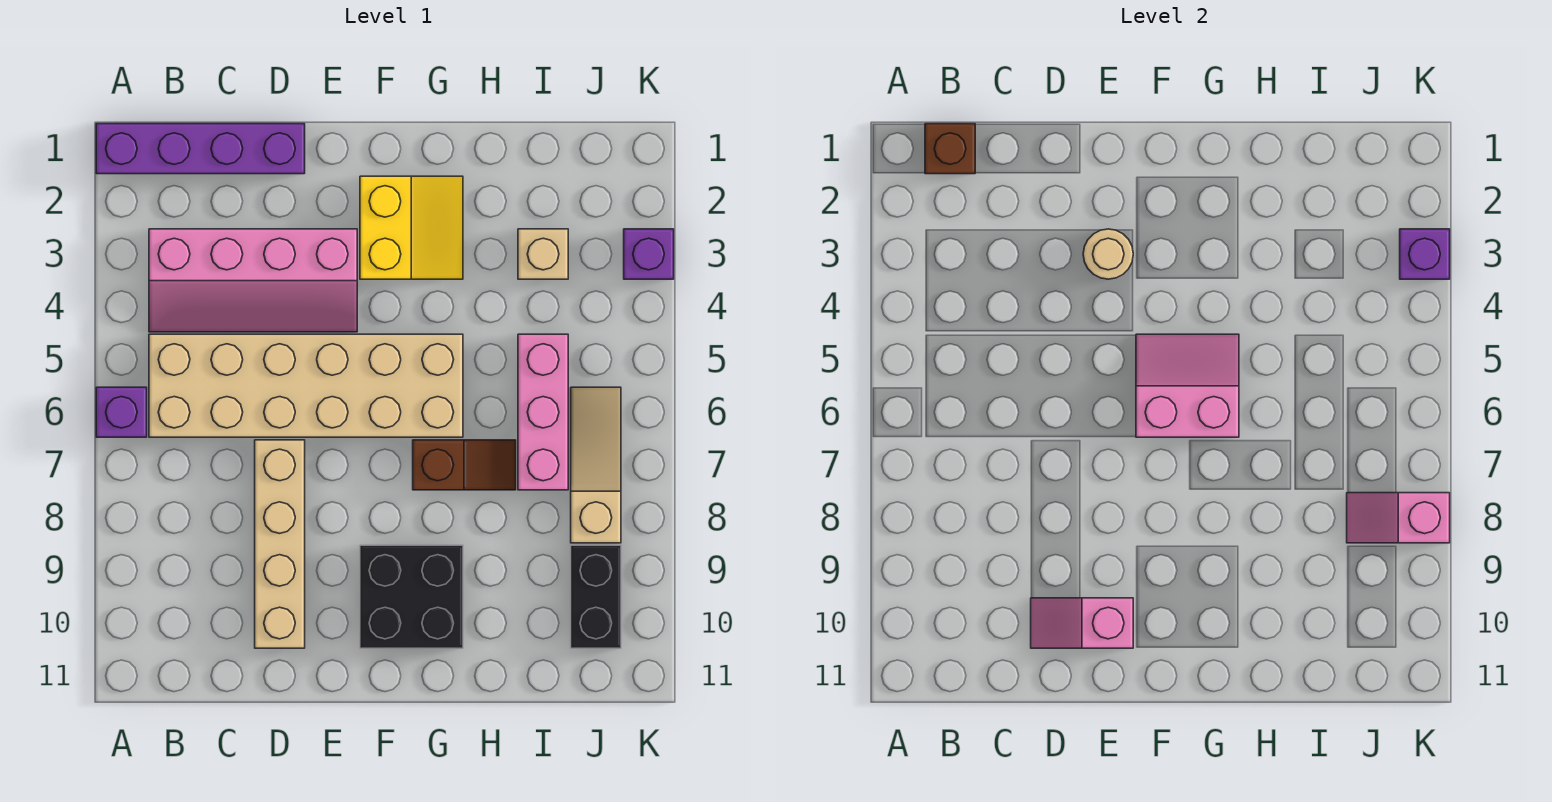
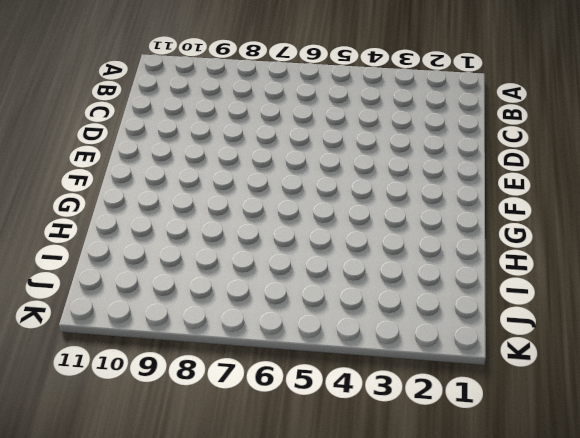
none -> purple brick A1:D1 level 1
none -> purple brick A6 level 1
none -> pink slope B3:E4 level 1 top 3

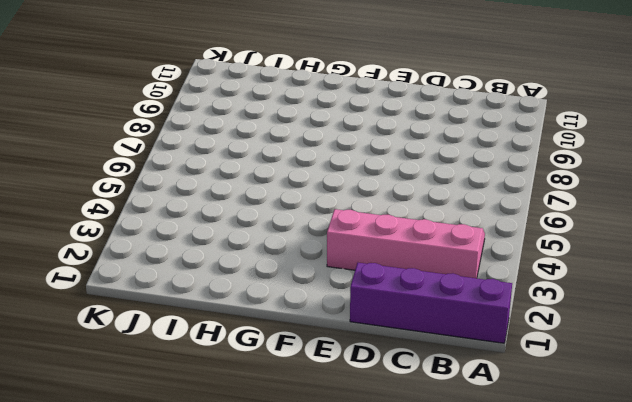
none -> purple brick A6 level 1
none -> tan brick B5:G6 level 1
none -> tan brick D7:D10 level 1

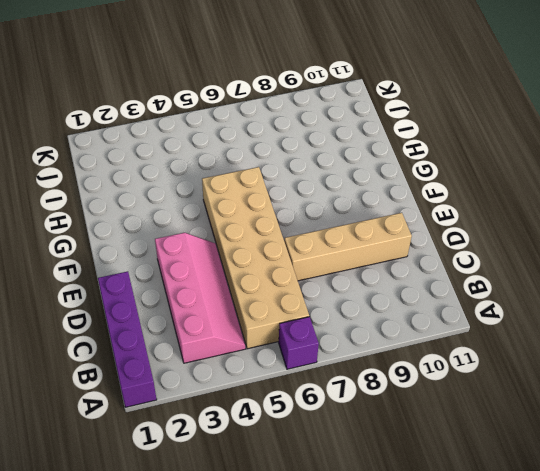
none -> yellow slope F2:G3 level 1 top F
none -> black brick F9:G10 level 1
none -> brown slope G7:H7 level 1 top G

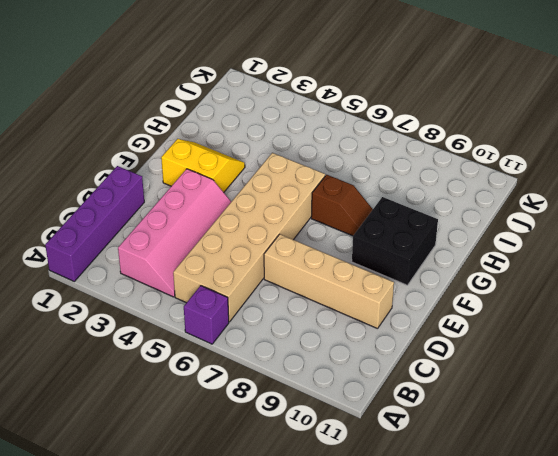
brown slope G7:G8 level 1 top 7 -> brown slope G7:H7 level 1 top G
none -> tan brick I3 level 1
none -> pink brick I5:I7 level 1
none -> tan slope J6:J8 level 1 top 8

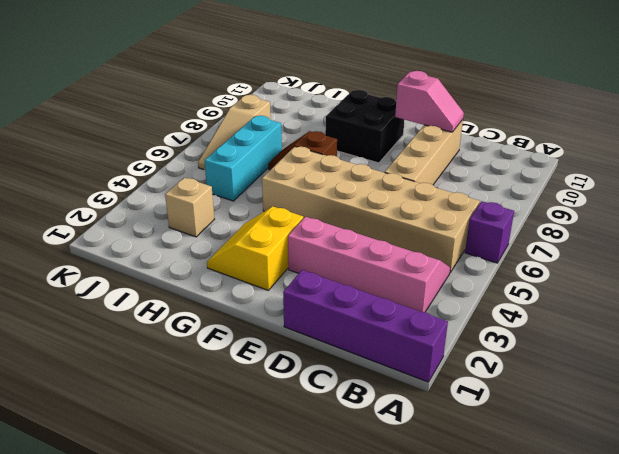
cyan brick I5:I7 level 1 -> pink brick I5:I7 level 1
none -> black brick J9:J10 level 1
none -> purple brick K3 level 1
none -> brown brick B1 level 2

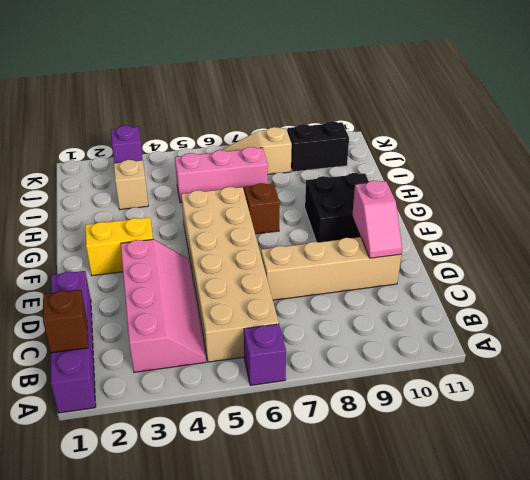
none -> tan round brick E3 level 2
none -> pink slope F5:G6 level 2 top 6
none -> pink slope J8:K8 level 2 top K

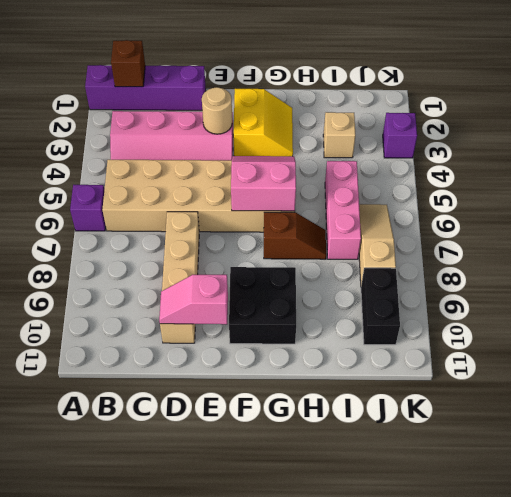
none -> pink slope J8:K8 level 2 top K
none -> purple brick K3 level 2

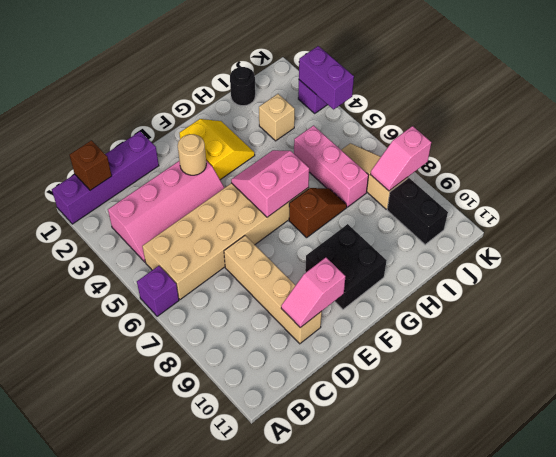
black round brick I1 level 1 -> none
purple brick K3:K4 level 2 -> purple brick K3 level 2

